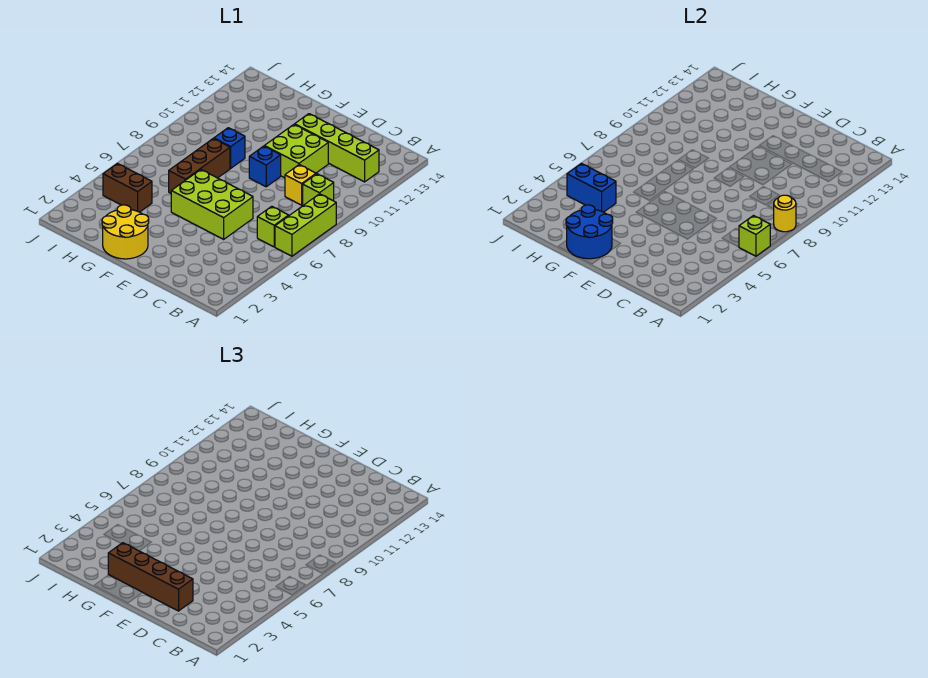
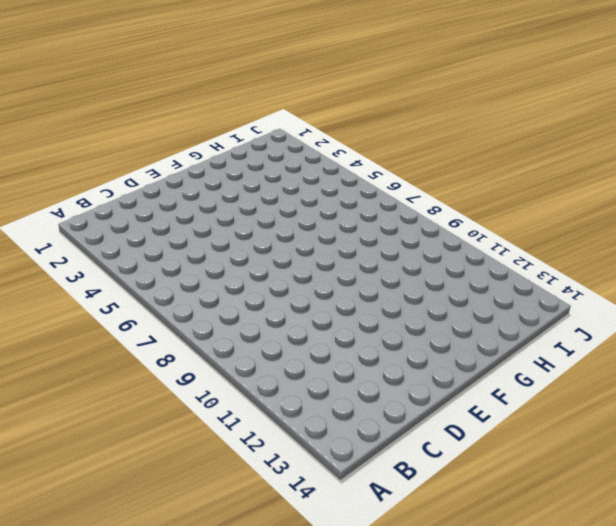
none -> lime brick A6:A8 level 1
none -> lime brick B6 level 1
none -> lime brick B9 level 1

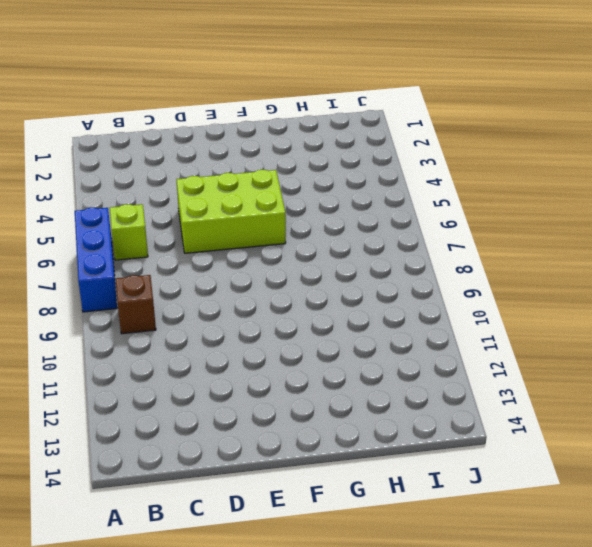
blue brick A6:A8 level 1 -> lime brick A6:A8 level 1
brown brick B9 level 1 -> lime brick B9 level 1
none -> lime brick B12:E12 level 1
none -> yellow brick C9 level 1
none -> lime brick D10:E11 level 1

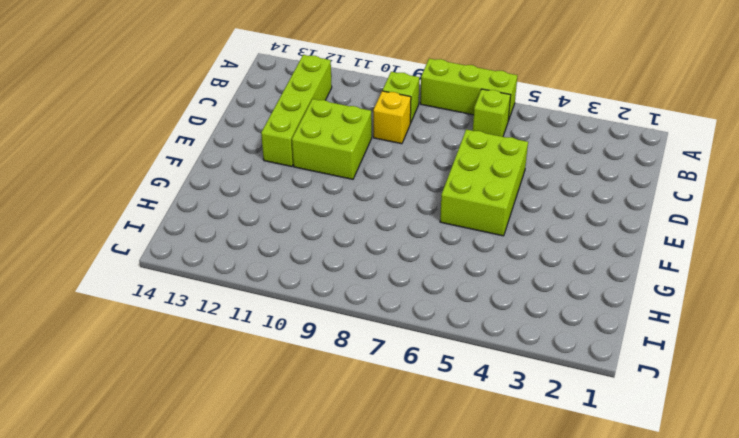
none -> blue brick E9 level 1
none -> yellow round brick F1:G2 level 1
none -> brown brick G6:G8 level 1

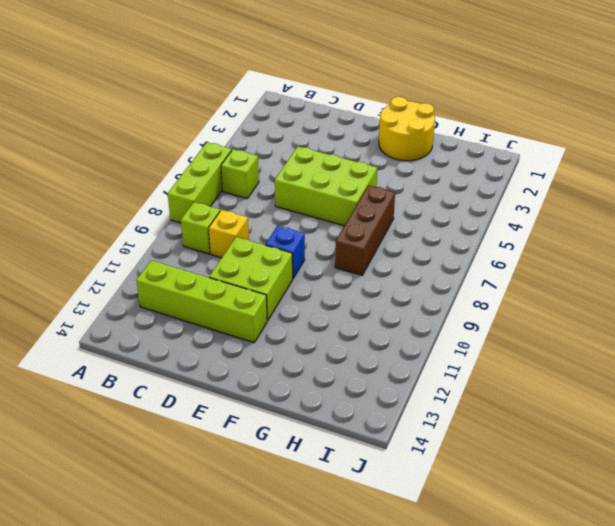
none -> blue brick G9 level 1
none -> brown brick H4:I4 level 1
none -> lime brick A6 level 2

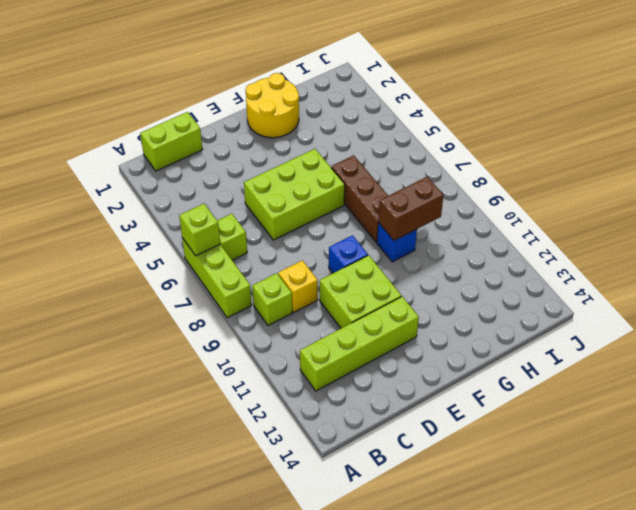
lime brick B1:C1 level 1 -> none
brown brick G9:H9 level 2 -> brown brick H4:I4 level 1
none -> yellow round brick A8 level 2
none -> blue round brick F1:G2 level 2
none -> blue brick H4:I4 level 2

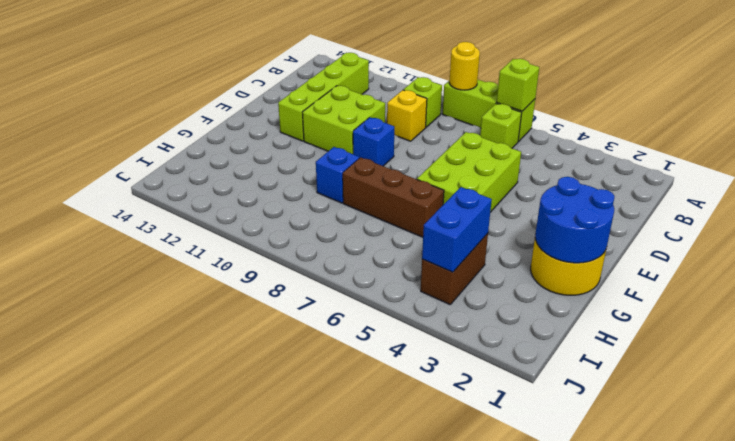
none -> brown brick D2:G2 level 3

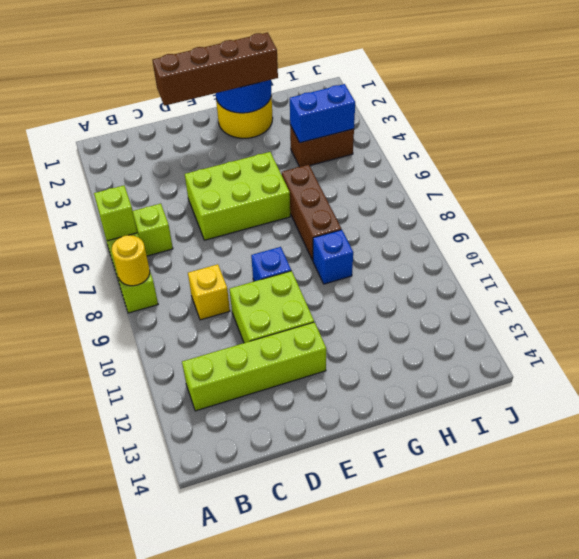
none -> lime brick B9 level 1

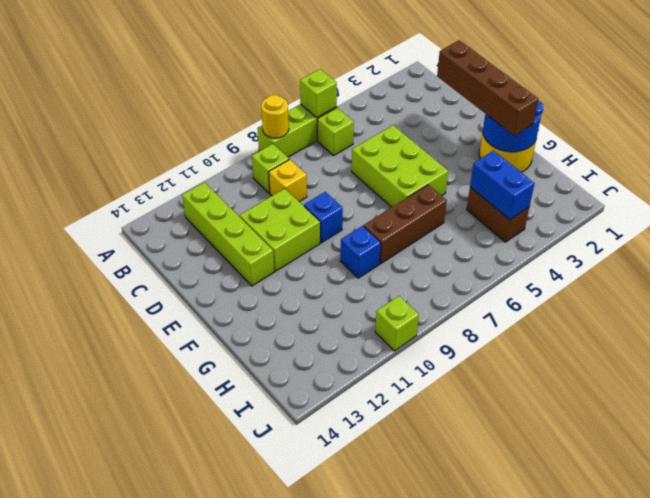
lime brick J10 level 1 -> none

